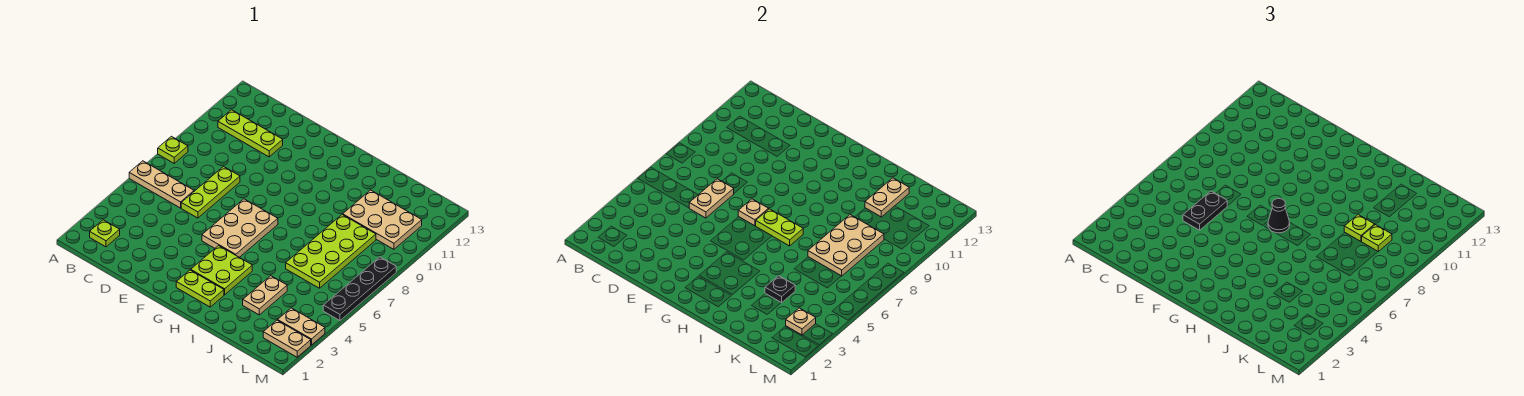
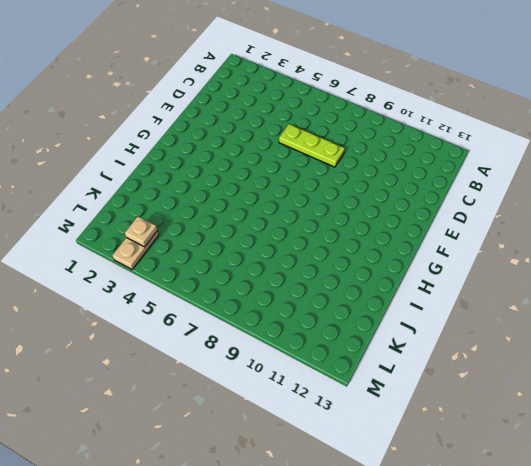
none -> tan plate A6:C6 level 1
none -> lime plate A8 level 1
none -> lime plate B2 level 1

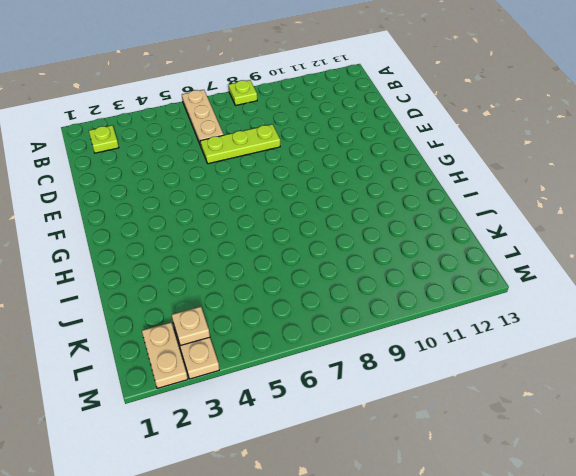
none -> lime plate B11:D11 level 1
none -> tan plate F5:G7 level 1
none -> lime plate G2:H2 level 1

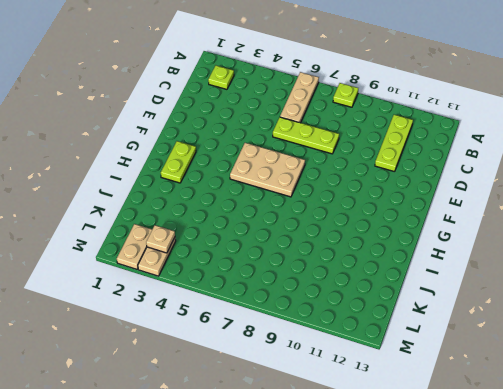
none -> lime plate G3:H4 level 1
none -> tan plate J3:J4 level 1
none -> lime plate J6:K9 level 1

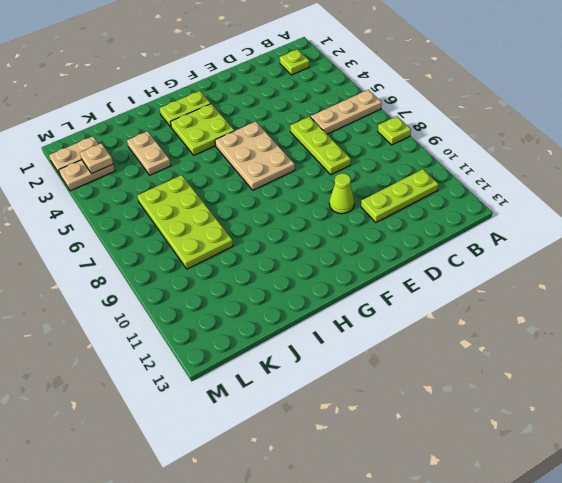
lime cone E10 level 1 -> none
none -> tan plate J10:L11 level 1
none -> black plate M5:M8 level 1
none -> tan plate D6:D7 level 2

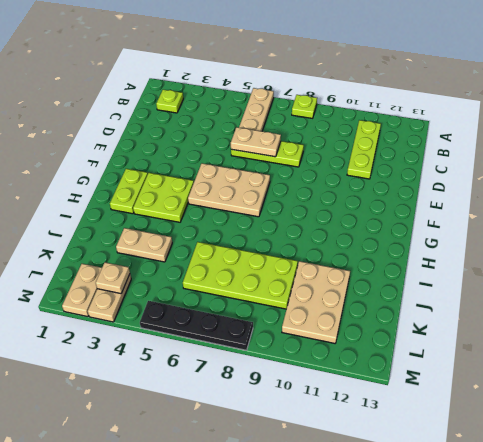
none -> tan plate F7 level 2
none -> lime plate G7:H7 level 2
none -> black plate J4 level 2

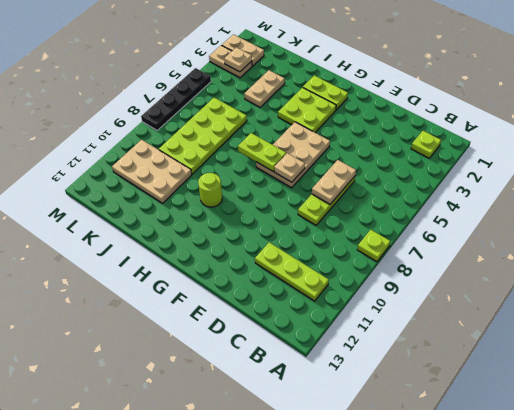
lime round brick H10 level 1 -> none
none -> tan plate A6:C6 level 1
none -> black plate J4 level 2
none -> tan plate J7:K9 level 2

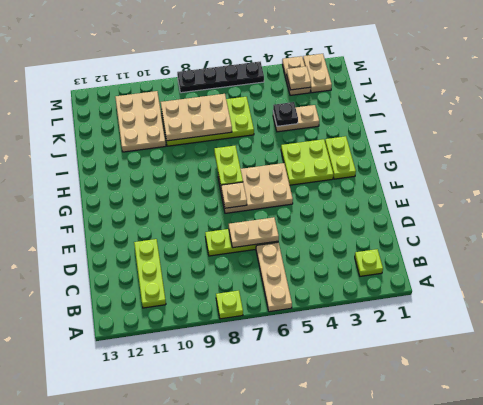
none -> tan plate J11:J12 level 2
none -> black plate D5:D6 level 3
none -> black cone G7 level 3

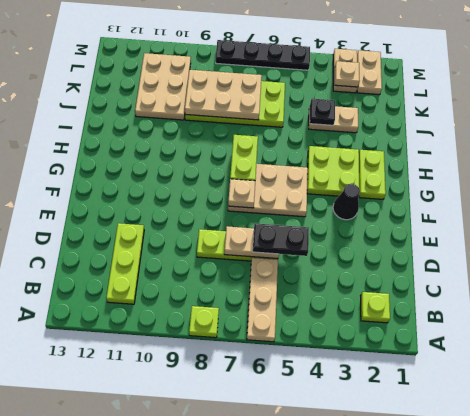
black cone F3 level 1 -> black cone G7 level 3
none -> tan plate J11:J12 level 2
none -> lime plate J9 level 3
none -> lime plate K9 level 3

